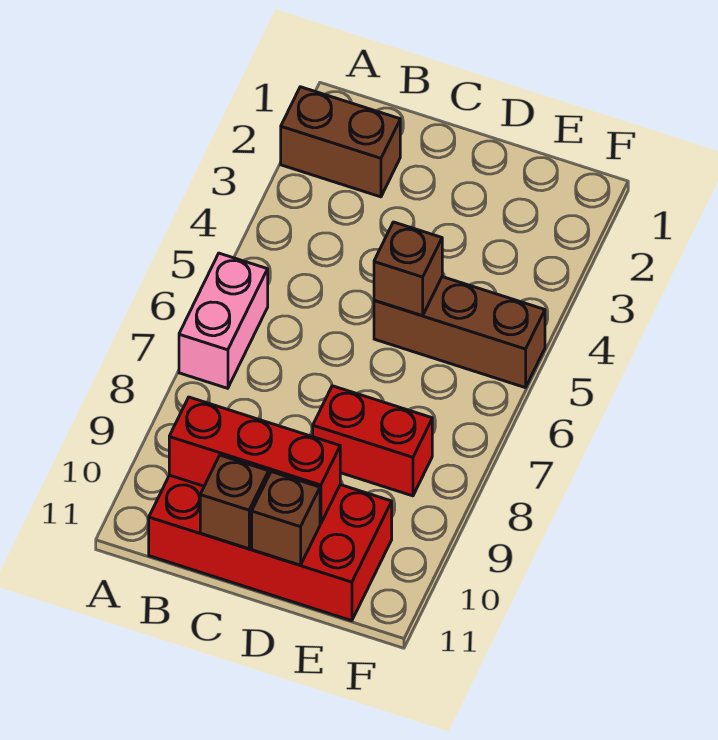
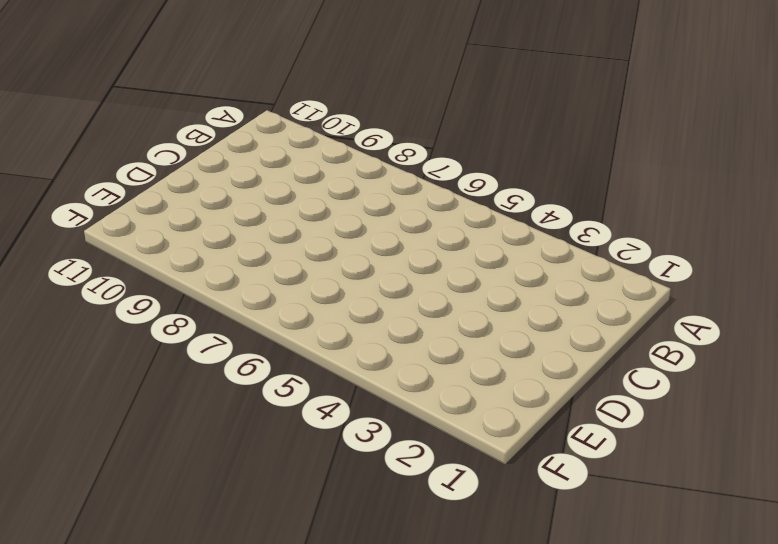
none -> brown brick A2:B2 level 1
none -> pink brick A6:A7 level 1

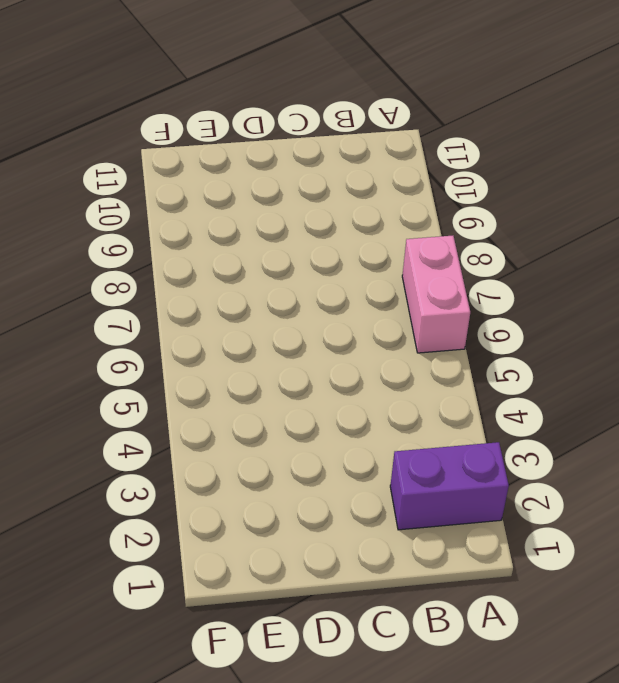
purple brick A2:B2 level 1 -> brown brick A2:B2 level 1
none -> red brick B10:E11 level 1
none -> brown brick D5:F5 level 1

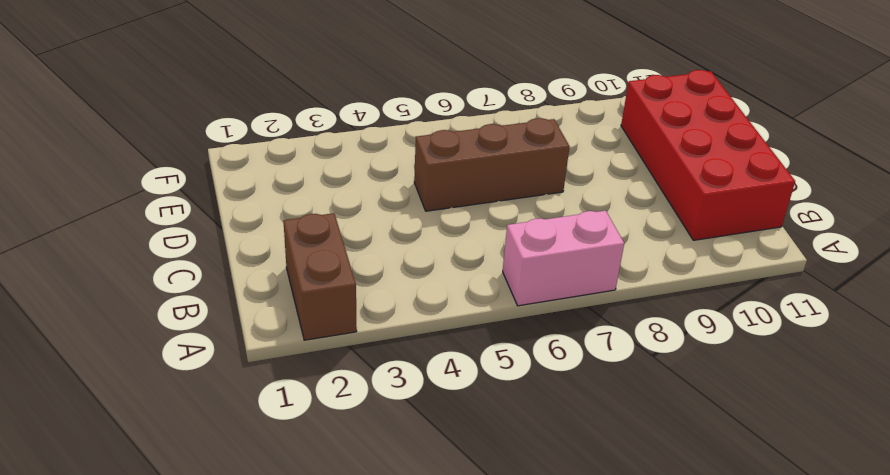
brown brick D5:D7 level 1 -> brown brick D5:F5 level 1
none -> red brick D8:E8 level 1
none -> red brick B10:D10 level 2

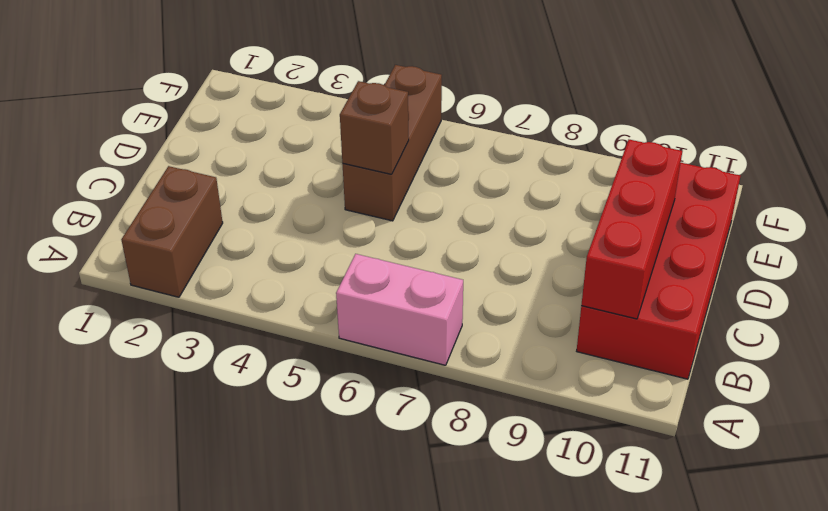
none -> red brick D8:E8 level 1
none -> brown brick C11 level 2

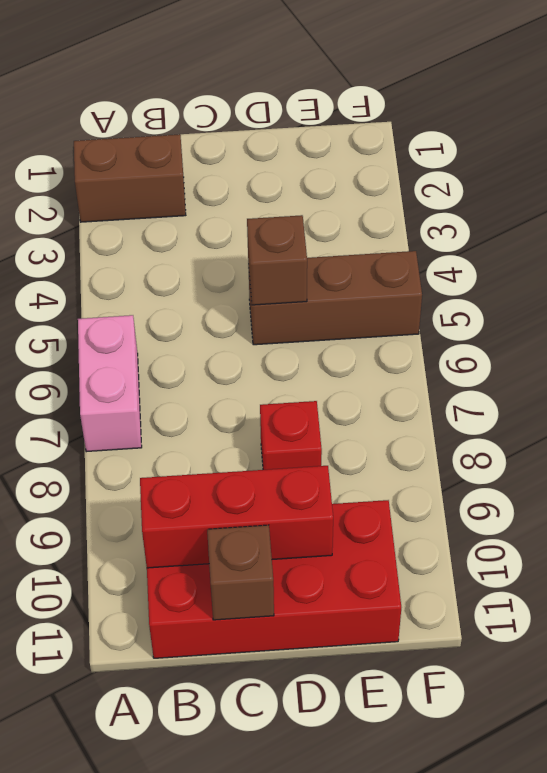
red brick D8 level 1 -> red brick D8:E8 level 1
none -> brown brick D11 level 2

